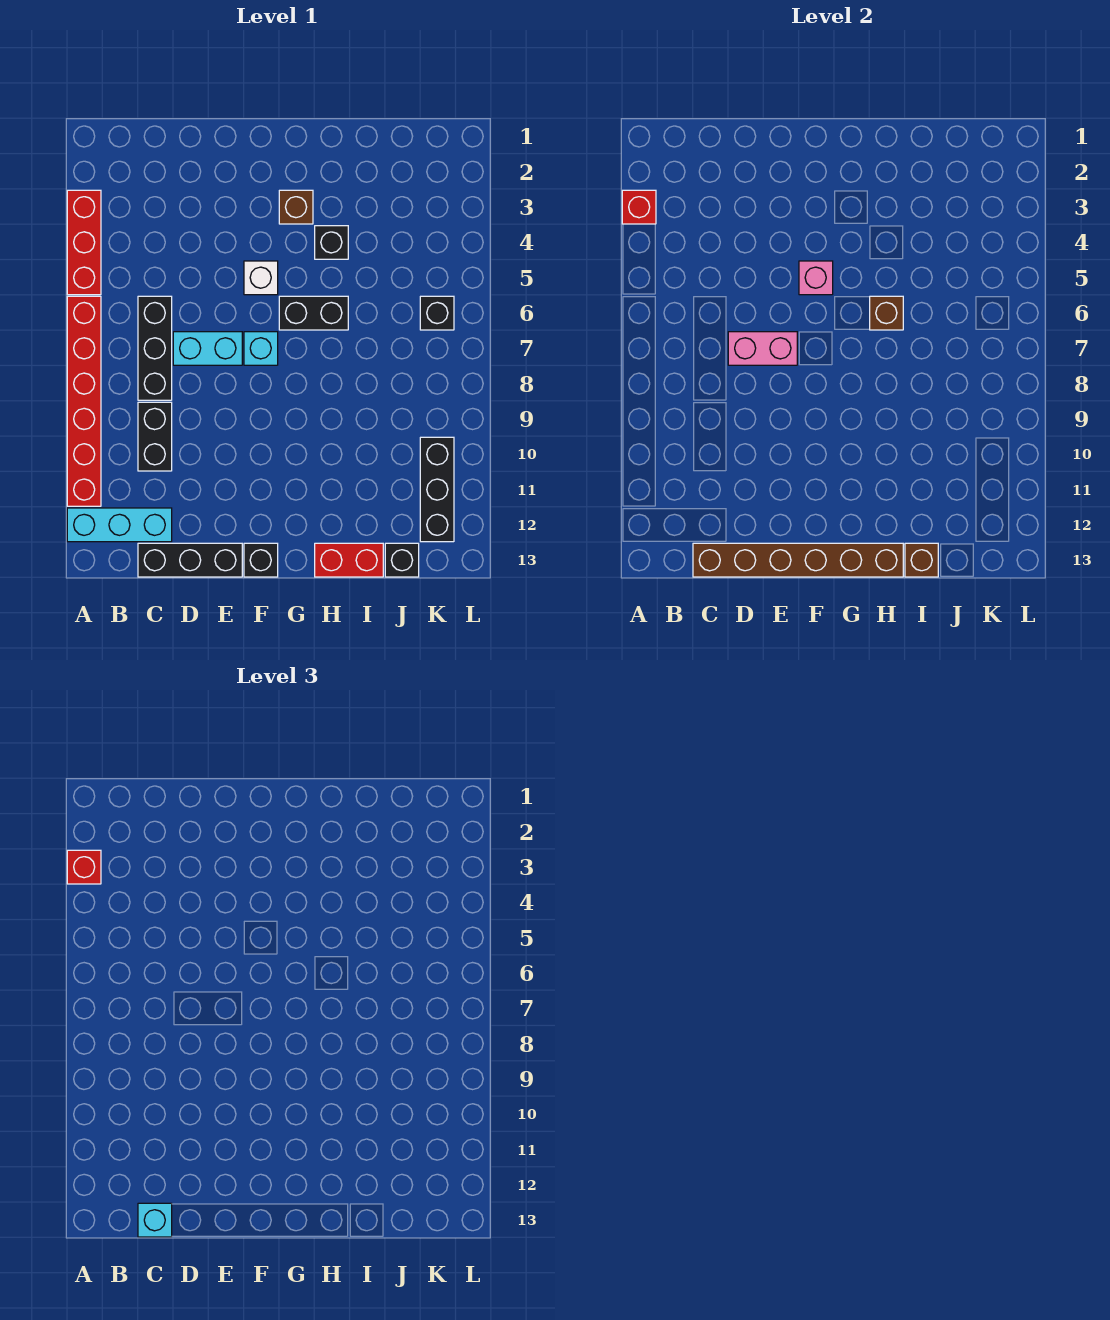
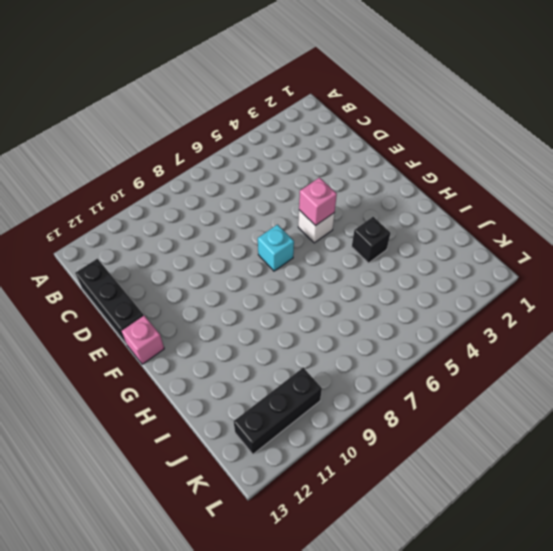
pink brick F13 level 1 -> black brick F13 level 1
none -> red brick A3:A5 level 1
none -> red brick A6:A11 level 1
none -> cyan brick A12:C12 level 1

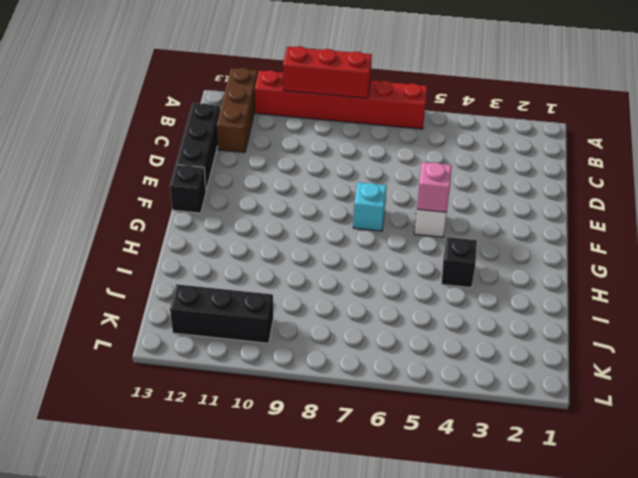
red brick A8:A10 level 2 -> red brick A3:A5 level 1
brown brick A12:C12 level 1 -> cyan brick A12:C12 level 1
none -> black brick C6:C8 level 1
none -> black brick C9:C10 level 1
none -> cyan brick D7:E7 level 1

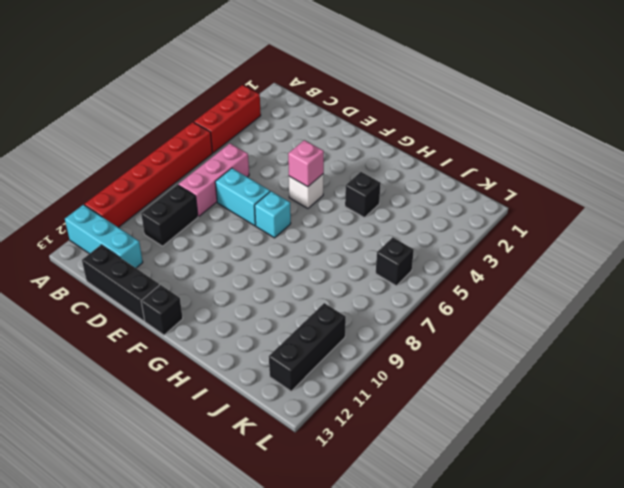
pink brick C6:C8 level 1 -> black brick C6:C8 level 1
none -> brown brick G3 level 1
none -> black brick G6:H6 level 1
none -> red brick H13:I13 level 1

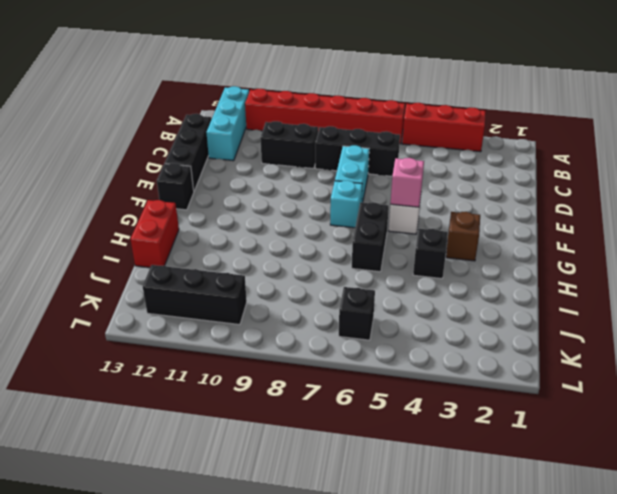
none -> black brick J13 level 1
none -> red brick A3 level 2
none -> brown brick C13:H13 level 2

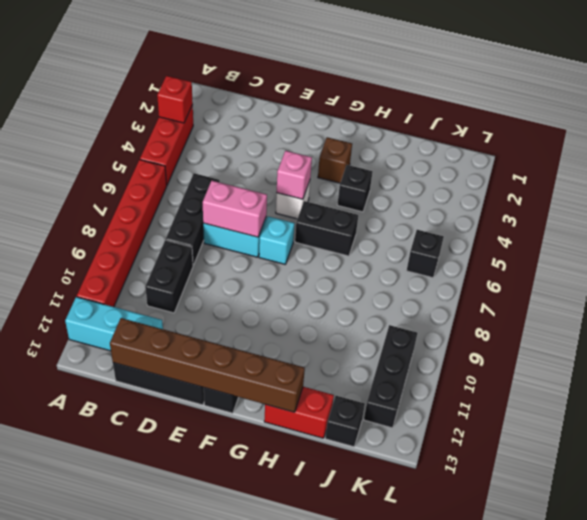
none -> brown brick H6 level 2
none -> brown brick I13 level 2
none -> red brick A3 level 3

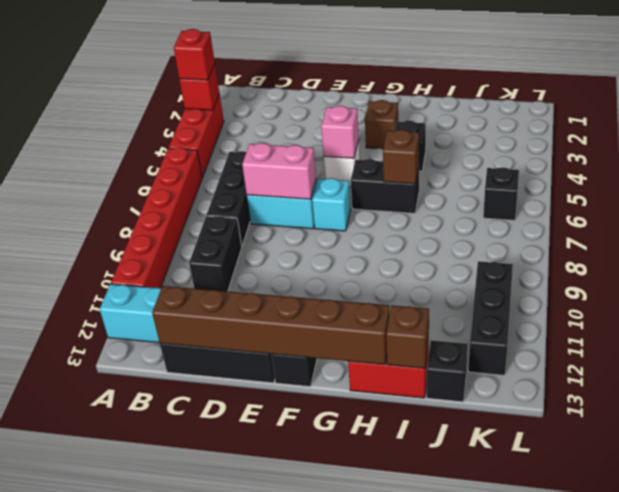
none -> cyan brick C13 level 3

